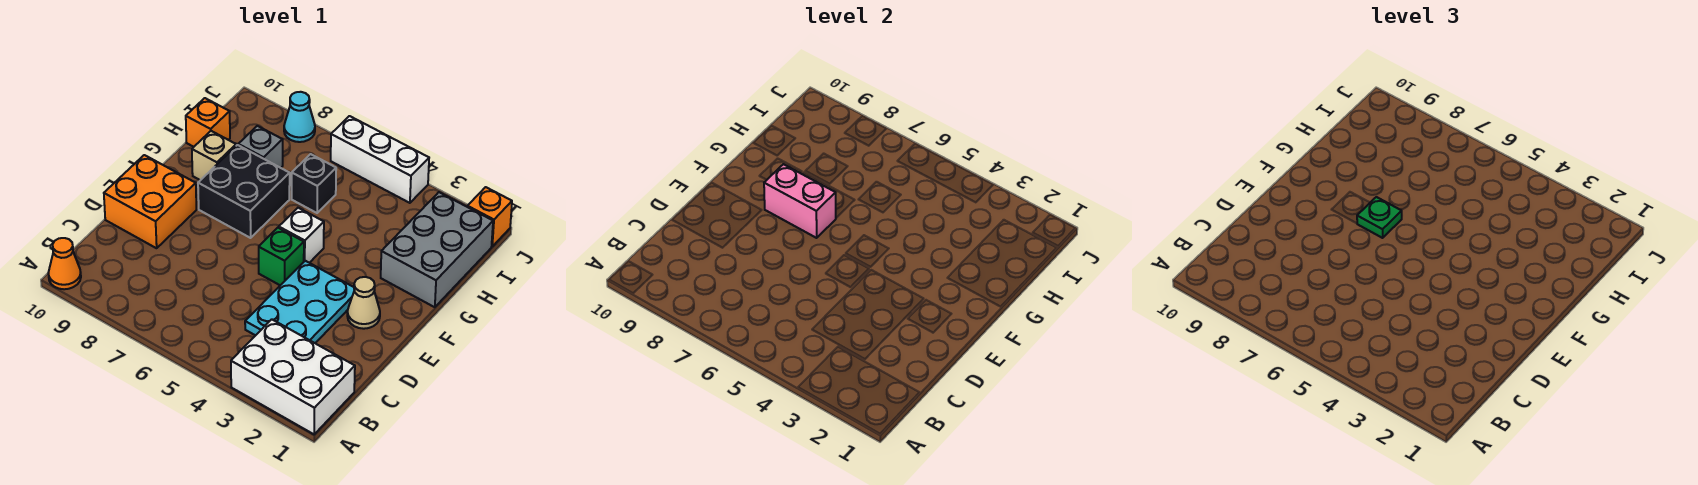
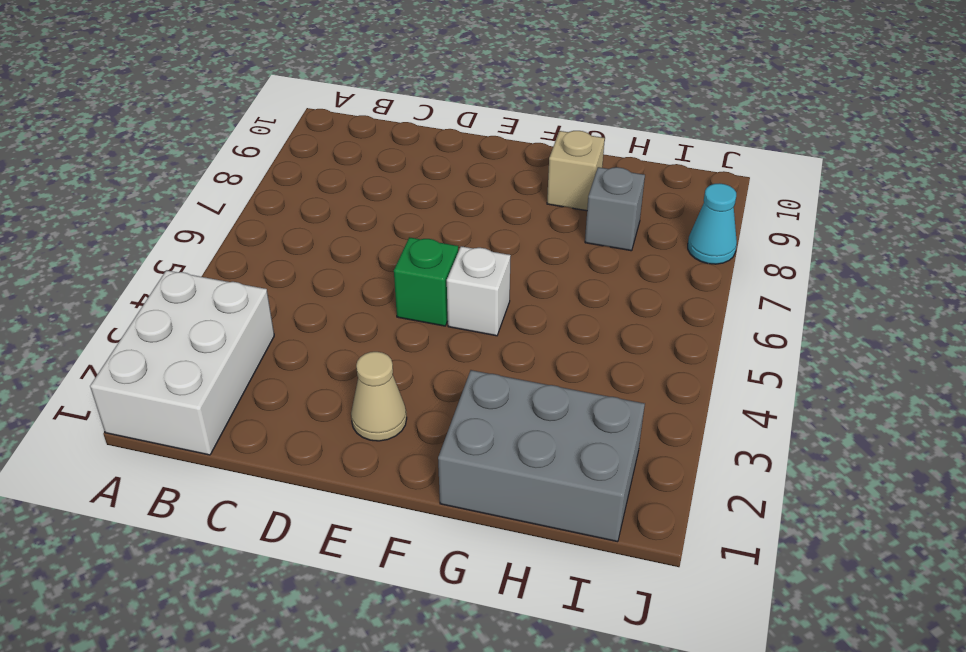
none -> orange cone A10 level 1
none -> cyan plate C3:E4 level 1
none -> orange brick D9:E10 level 1

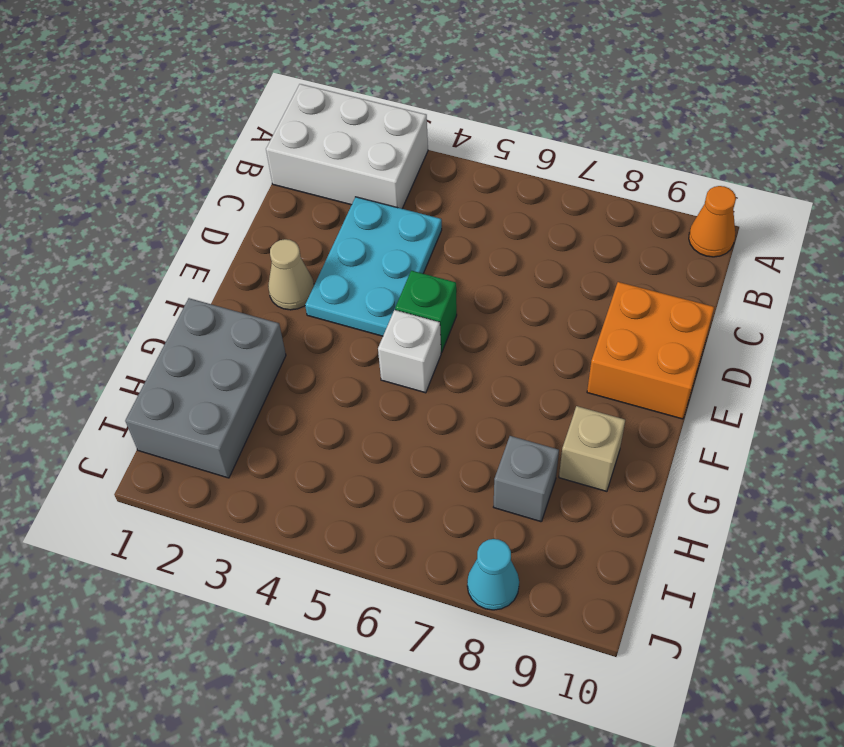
none -> black brick F7:G8 level 1
none -> black brick H6 level 1
none -> orange brick H10 level 1

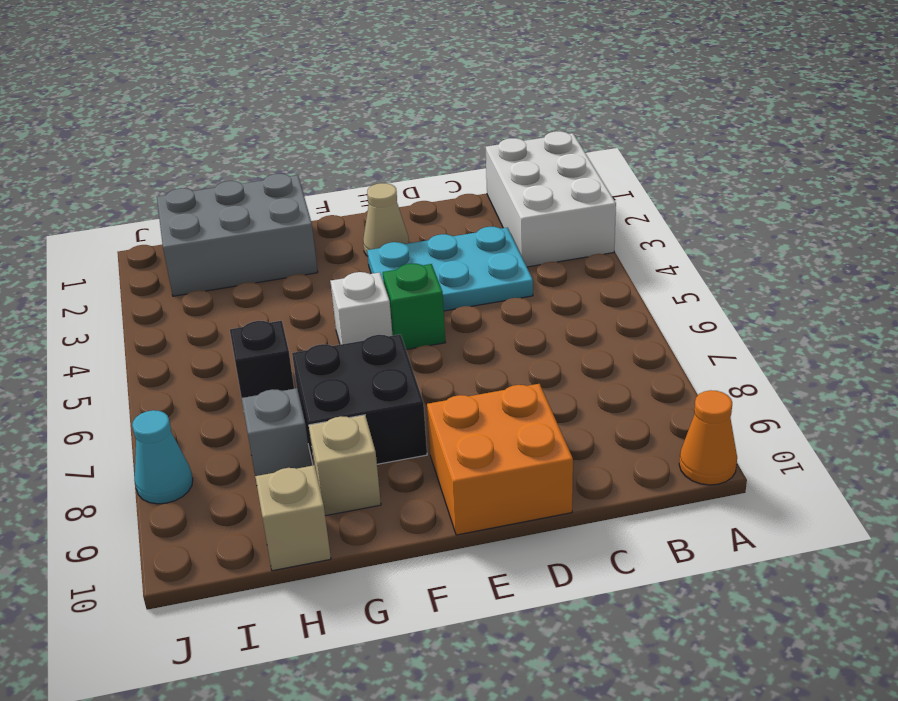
tan brick H10 level 1 -> orange brick H10 level 1
none -> orange brick J1 level 1
none -> white brick J4:J6 level 1
none -> pink brick F7:F8 level 2

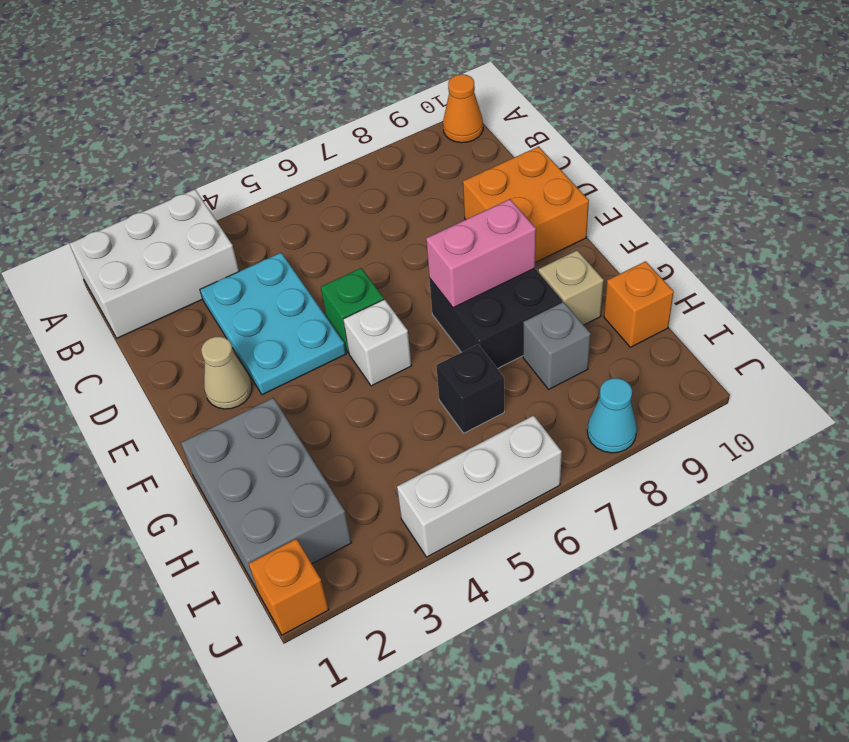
none -> green plate F7 level 3

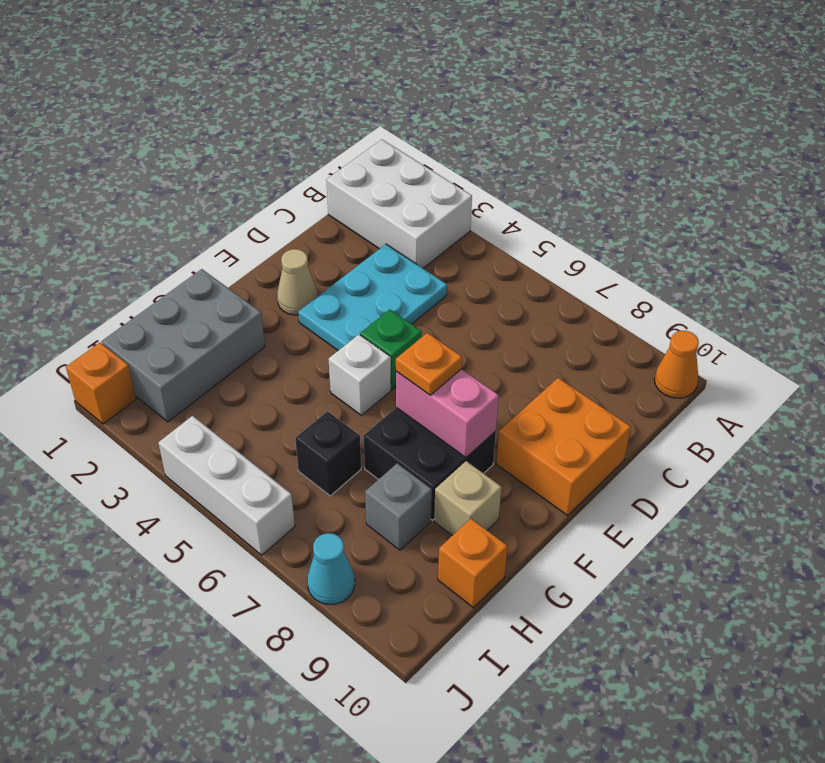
orange plate F7 level 3 -> green plate F7 level 3

